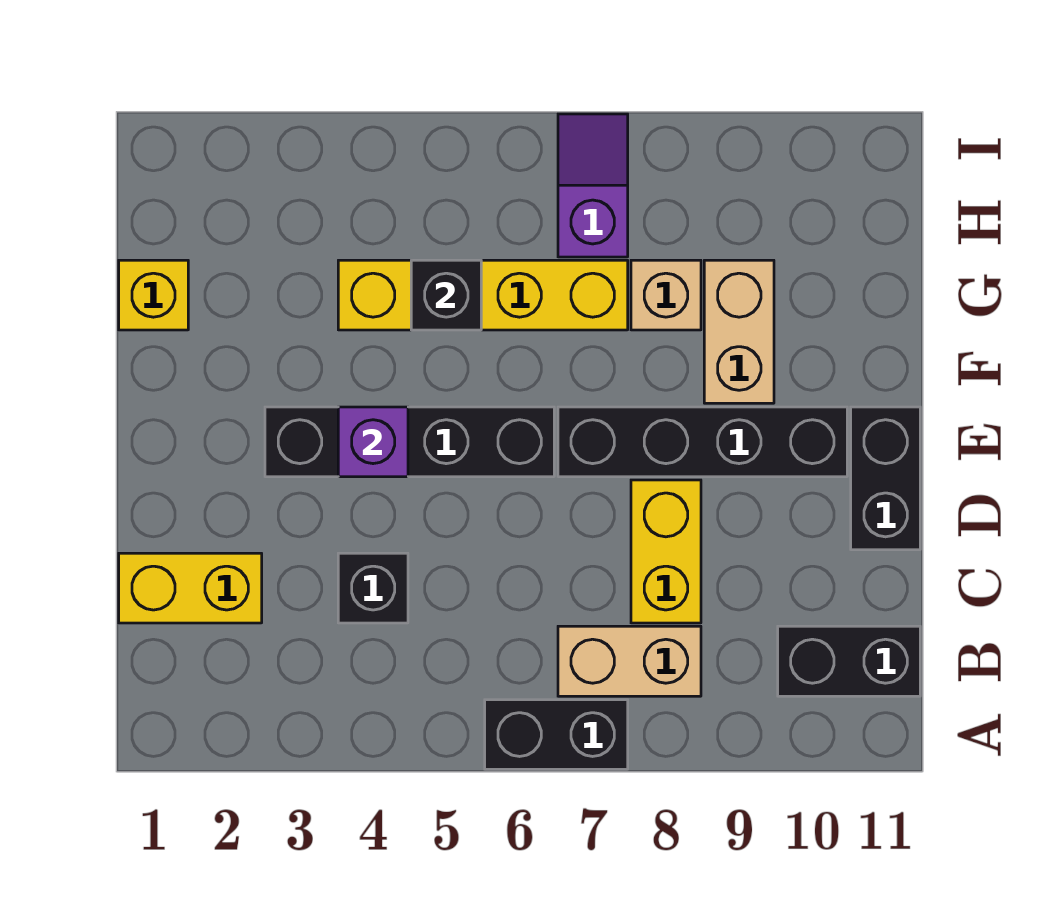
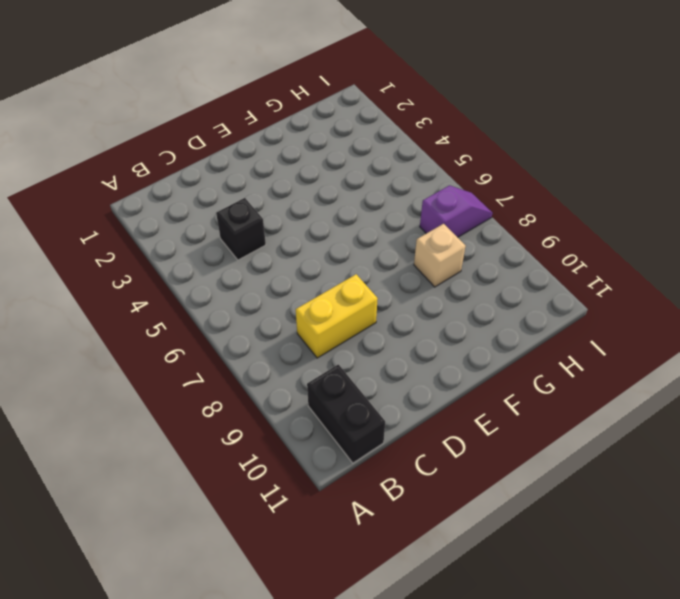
none -> black brick A6:A7 level 1
none -> tan brick B7:B8 level 1
none -> yellow brick C1:C2 level 1

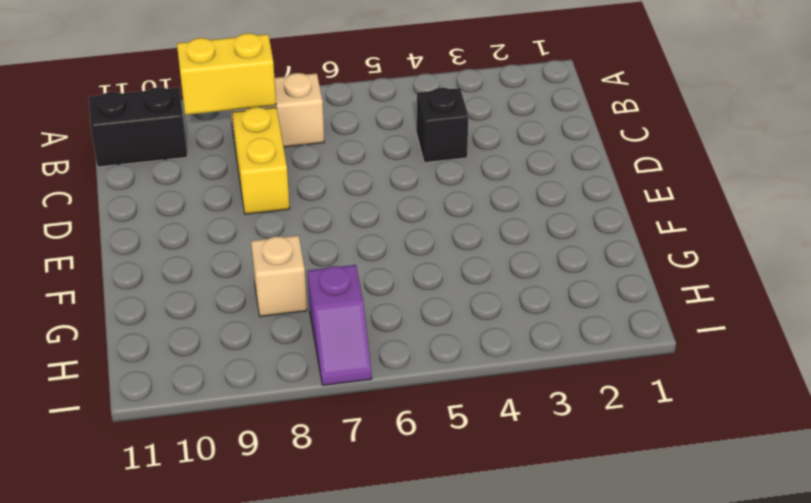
yellow brick B8:B9 level 2 -> yellow brick C1:C2 level 1
none -> black brick A6:A7 level 1
none -> black brick D11:E11 level 1
none -> black brick E3:E6 level 1

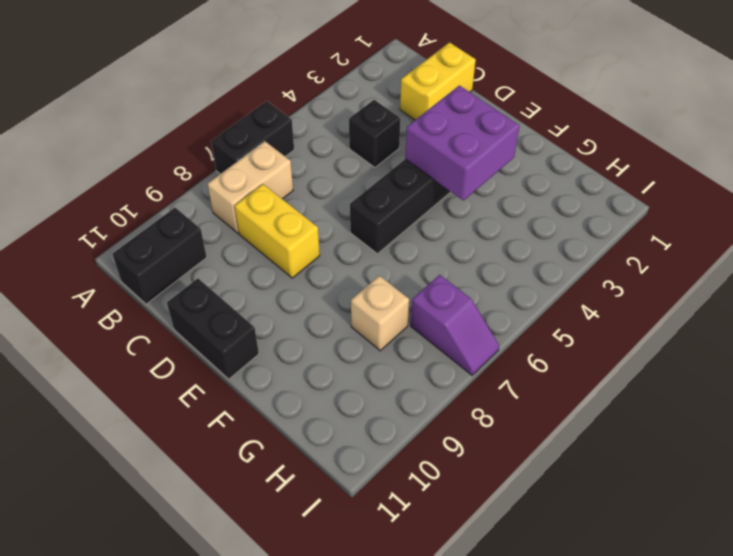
purple brick E3:F4 level 2 -> purple brick E4 level 2
none -> black brick E7:E10 level 1
none -> tan brick F9:G9 level 1
none -> yellow brick G1 level 1

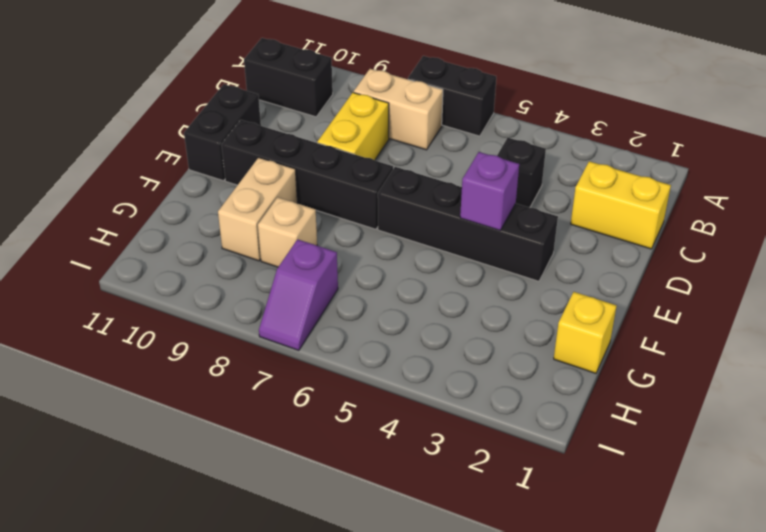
none -> yellow brick G4:G7 level 1
none -> black brick G5 level 2

